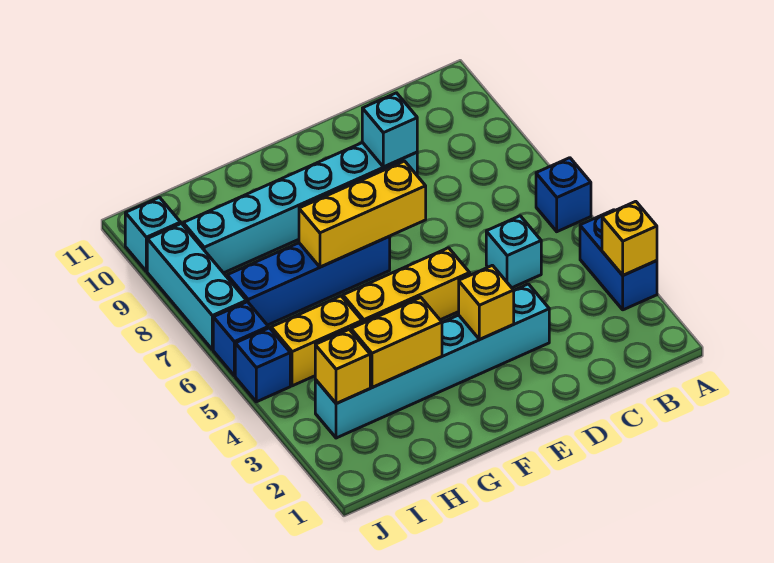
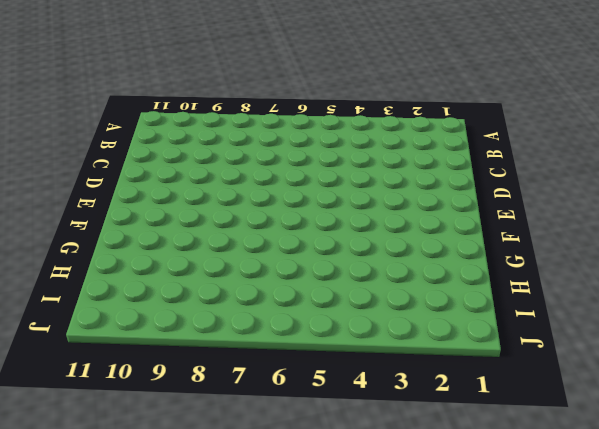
none -> blue brick A3:A4 level 1
none -> blue brick A6 level 1
none -> cyan brick C5 level 1

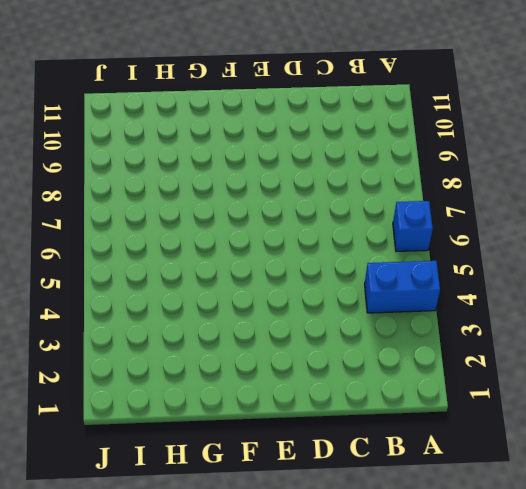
blue brick A4:B4 level 1 -> blue brick A3:A4 level 1
none -> cyan brick C5 level 1
none -> cyan brick D3:I3 level 1
none -> cyan brick D9:I9 level 1

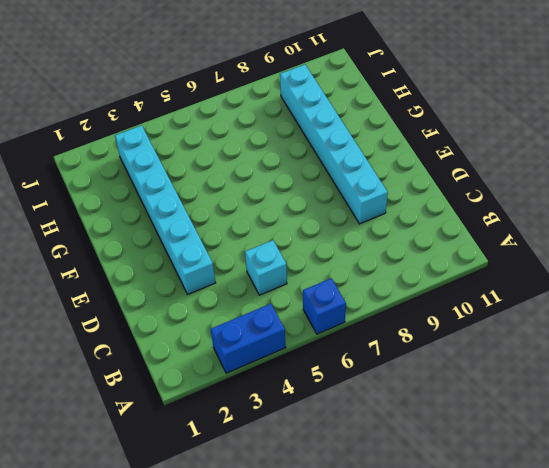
none -> yellow brick E5:G5 level 1
none -> blue brick F7:I7 level 1
none -> yellow brick H5:I5 level 1

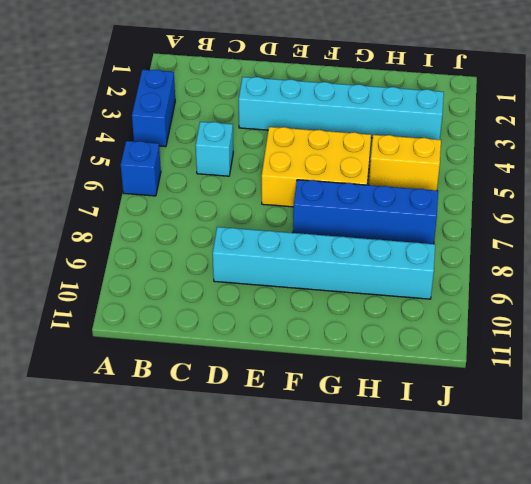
yellow brick E5:G6 level 1 -> yellow brick E5:G5 level 1
none -> blue brick J5 level 1
none -> blue brick J6 level 1
none -> cyan brick J7:J9 level 1

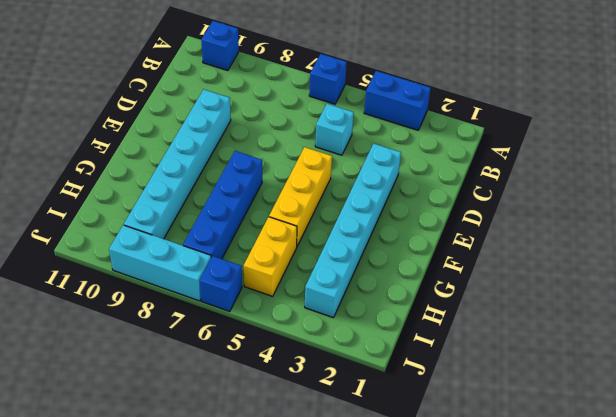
blue brick A10 level 1 -> blue brick J5 level 1
none -> cyan brick J10 level 1
none -> yellow brick A3 level 2
none -> cyan brick D9 level 2

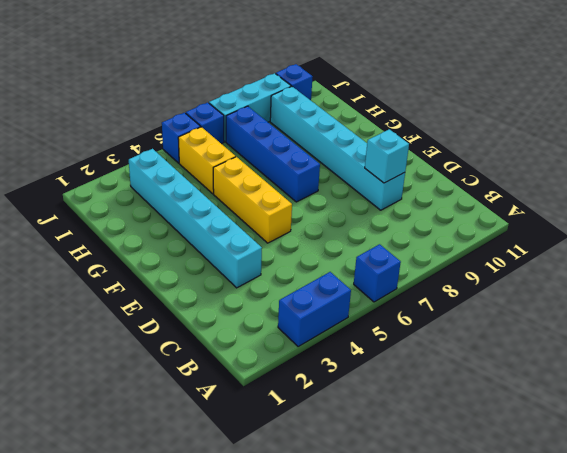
blue brick J10 level 1 -> cyan brick J10 level 1
none -> cyan brick C5 level 1
none -> yellow brick A3 level 2
none -> yellow brick E3 level 2

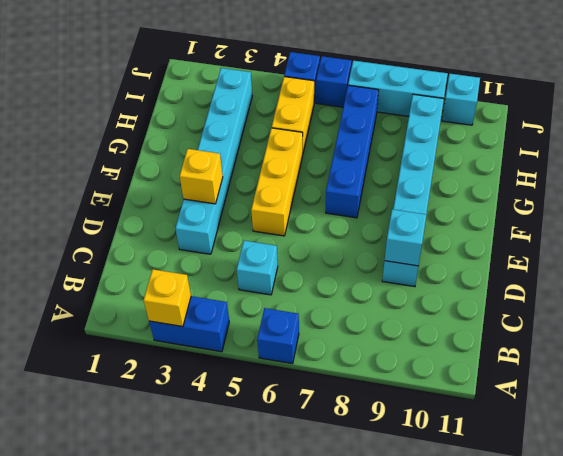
none -> yellow brick E7:G7 level 2
none -> yellow brick G3:H3 level 2
none -> yellow brick I3 level 2

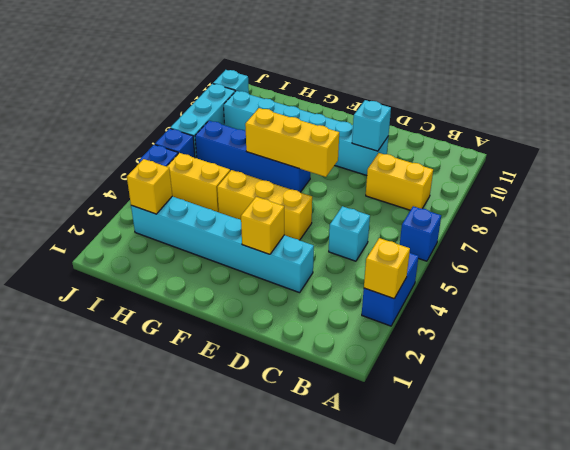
yellow brick B8:C8 level 1 -> yellow brick G3:H3 level 2

